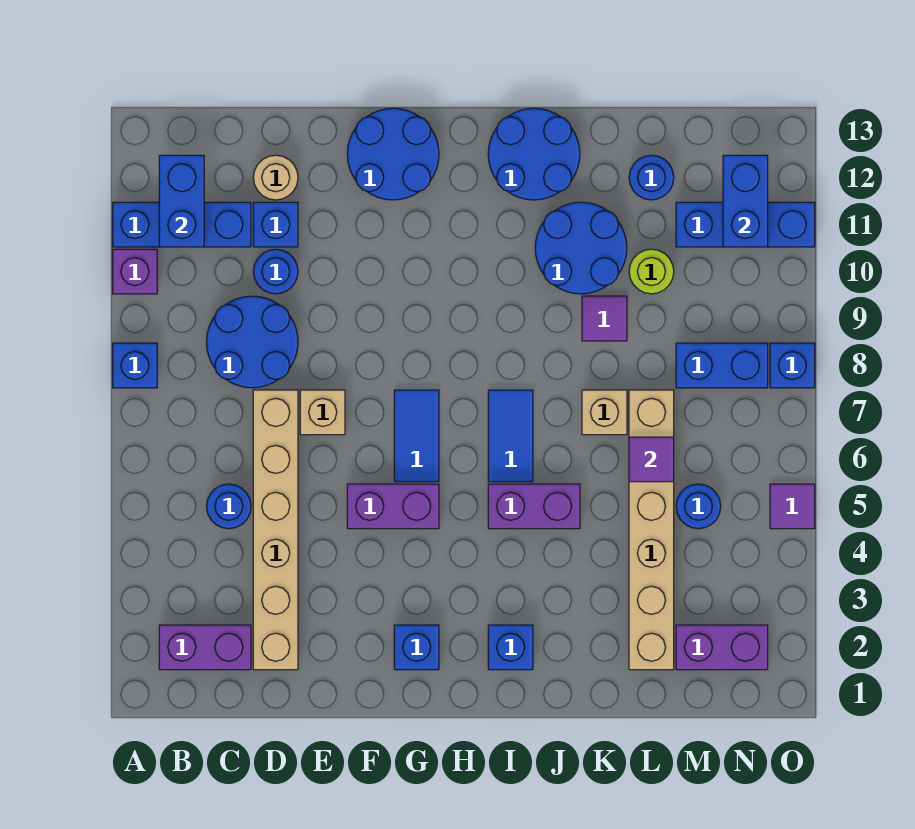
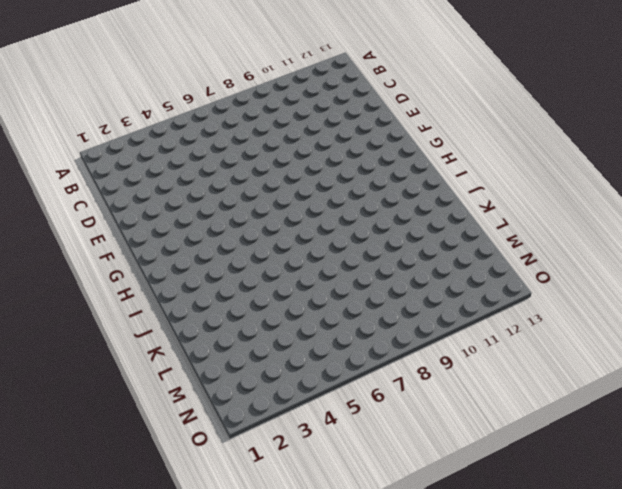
none -> blue brick A8 level 1
none -> purple brick A10 level 1
none -> blue brick A11:C11 level 1
none -> purple brick B2:C2 level 1

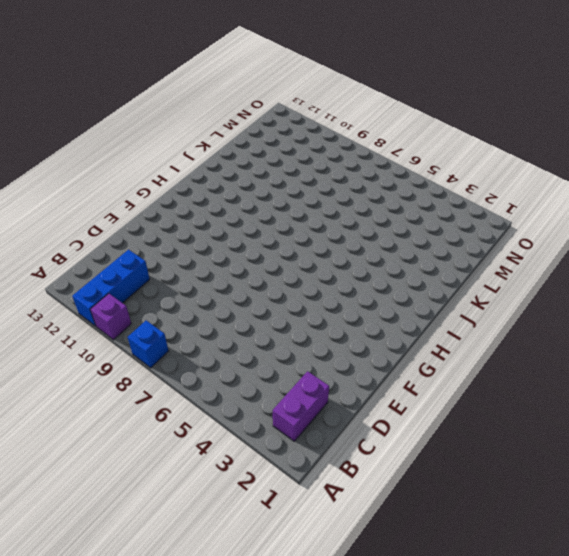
none -> blue round brick C5 level 1
none -> blue round brick C8:D9 level 1
none -> tan brick D2:D7 level 1
none -> blue round brick D10 level 1

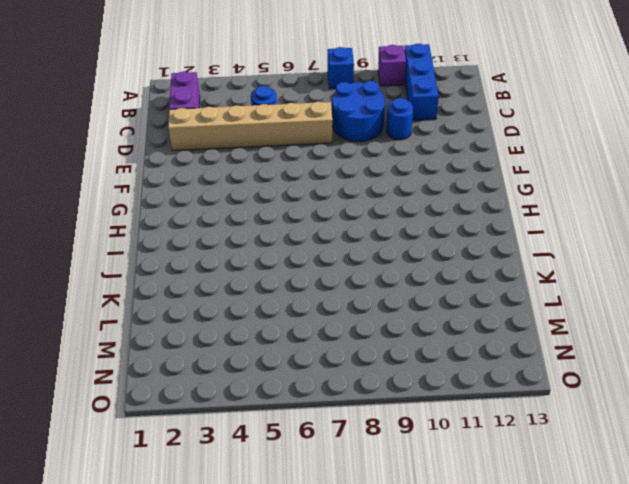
none -> blue brick D11 level 1
none -> tan round brick D12 level 1
none -> tan brick E7 level 1
none -> purple brick F5:G5 level 1

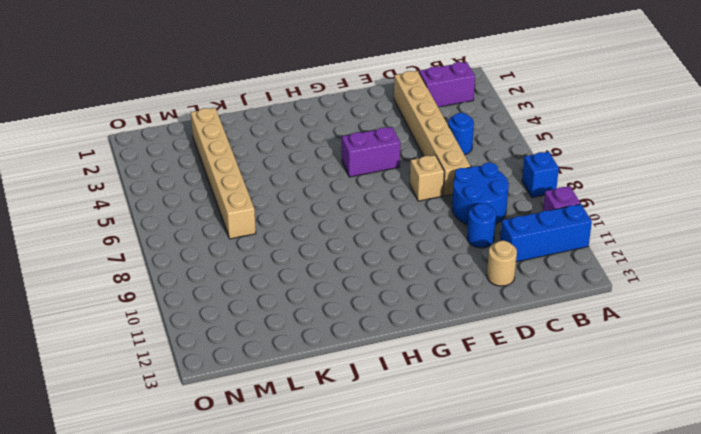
none -> blue brick D11 level 1
none -> blue round brick F12:G13 level 1
none -> blue brick G2 level 1
none -> blue tile G6:G7 level 1

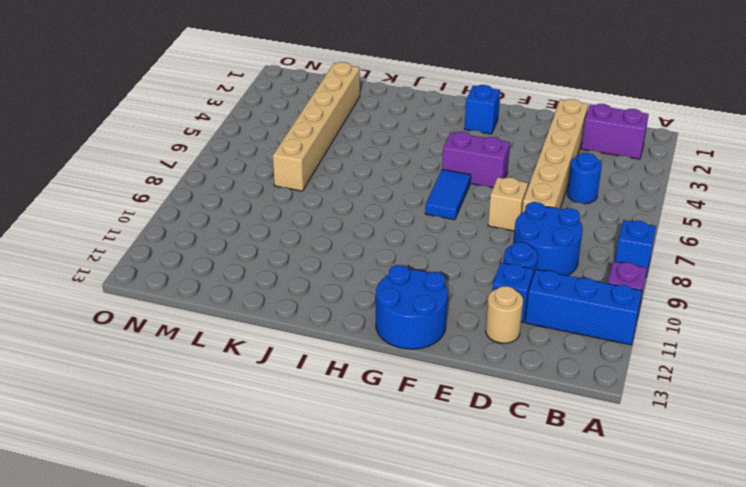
none -> blue brick I2 level 1
none -> purple brick I5:J5 level 1
none -> blue tile I6:I7 level 1
none -> blue round brick I12:J13 level 1

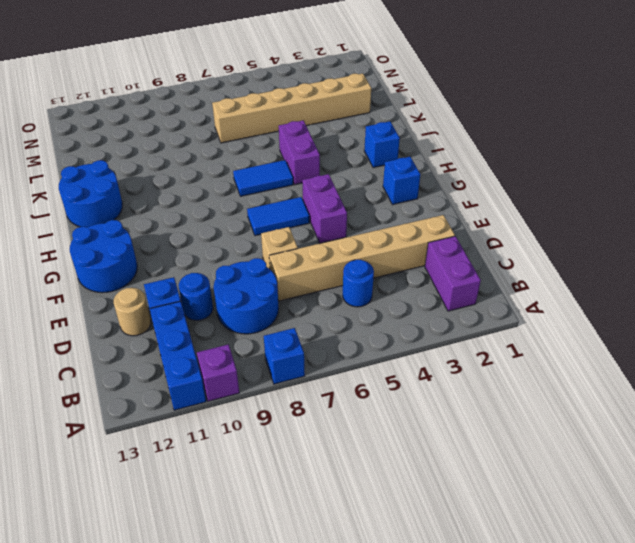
none -> blue round brick J10:K11 level 1
none -> tan brick K7 level 1
none -> purple tile K9 level 1
none -> lime round brick L10 level 1

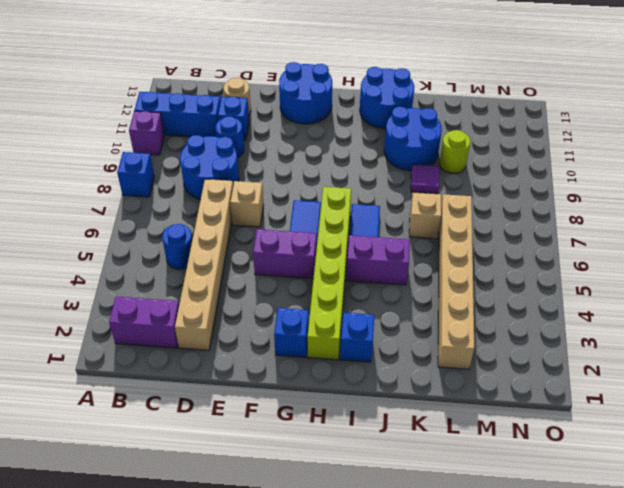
lime brick H2:H7 level 1 -> none
none -> blue round brick L12 level 1
none -> purple brick M2:N2 level 1
none -> blue round brick M5 level 1
none -> blue brick M8:N8 level 1

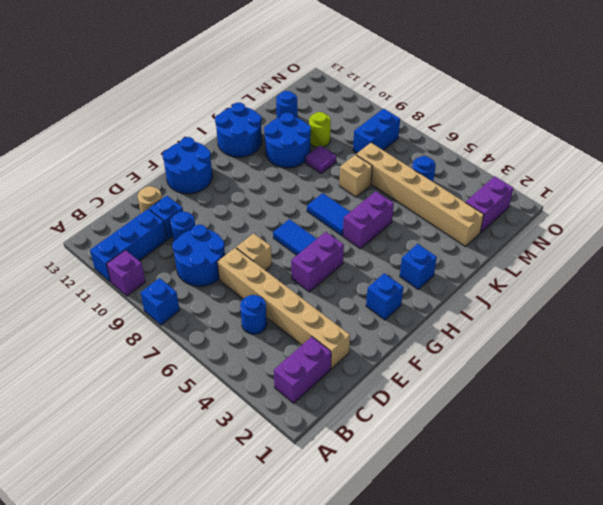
none -> blue brick M11:O11 level 1
none -> purple tile O5 level 1
none -> blue brick O8 level 1
none -> blue brick B11:B12 level 2

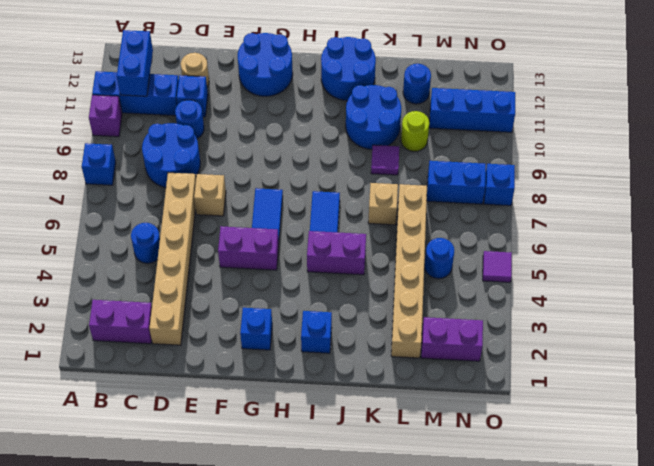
none -> purple tile L6 level 2
none -> blue brick N11:N12 level 2

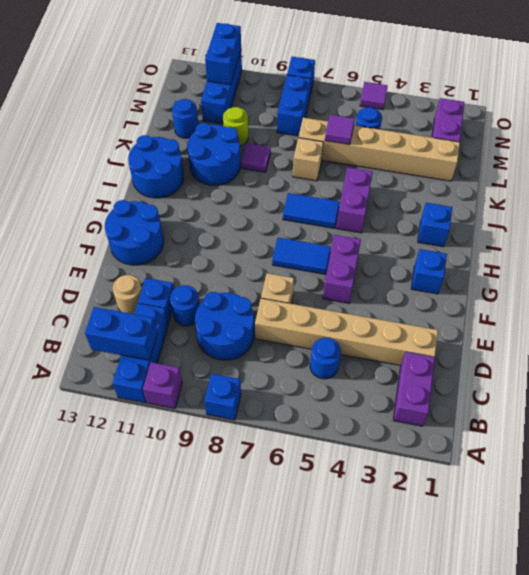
blue brick N11:O11 level 2 -> blue brick N11:N12 level 2

